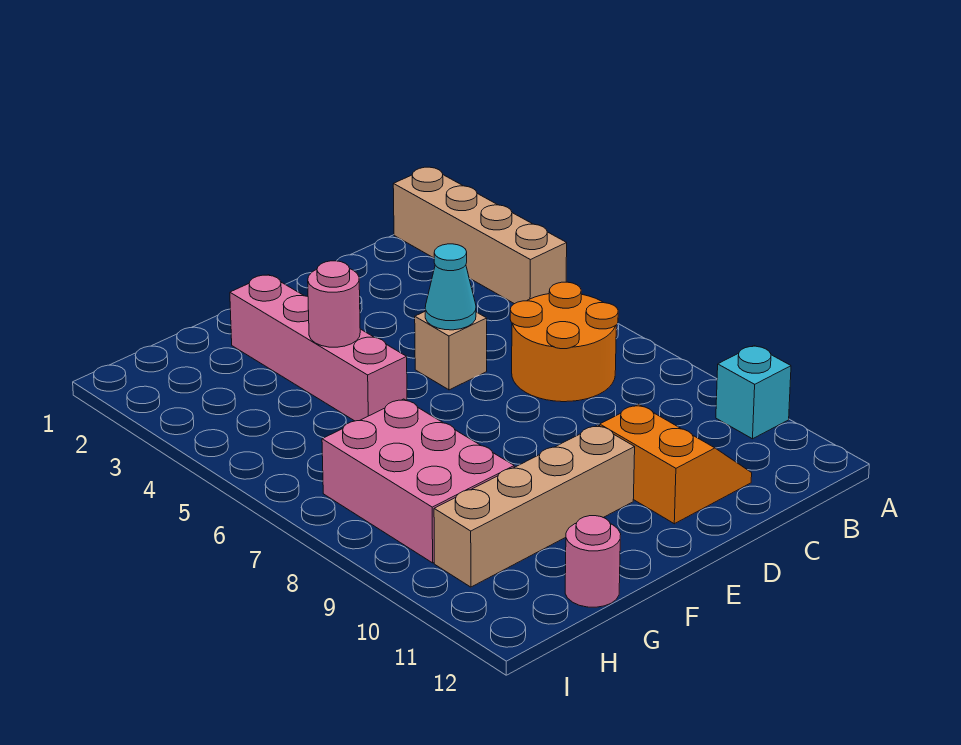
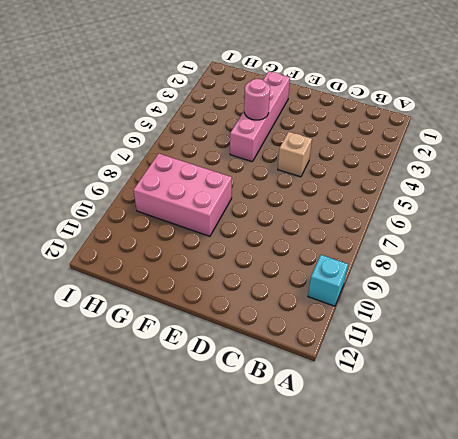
pink brick F8:H9 level 1 -> pink brick G7:H9 level 1
none -> tan brick A1:A4 level 1
none -> orange round brick B6:C7 level 1

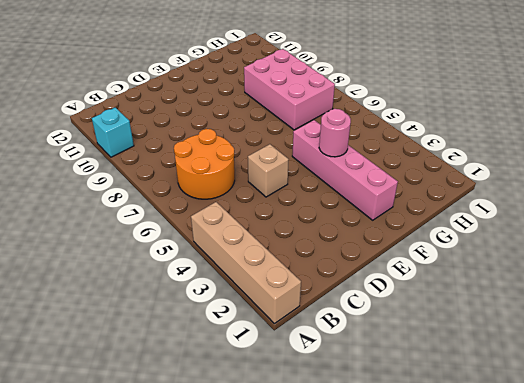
none -> orange slope C10:D11 level 1 top D
none -> tan brick E10:H10 level 1

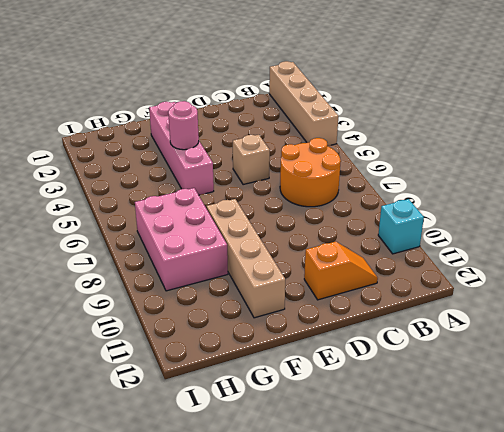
orange slope C11:D11 level 1 top D -> orange slope C10:D11 level 1 top D
tan brick F8:F11 level 1 -> tan brick E10:H10 level 1
none -> pink round brick G12 level 1
none -> cyan cone D5 level 2

